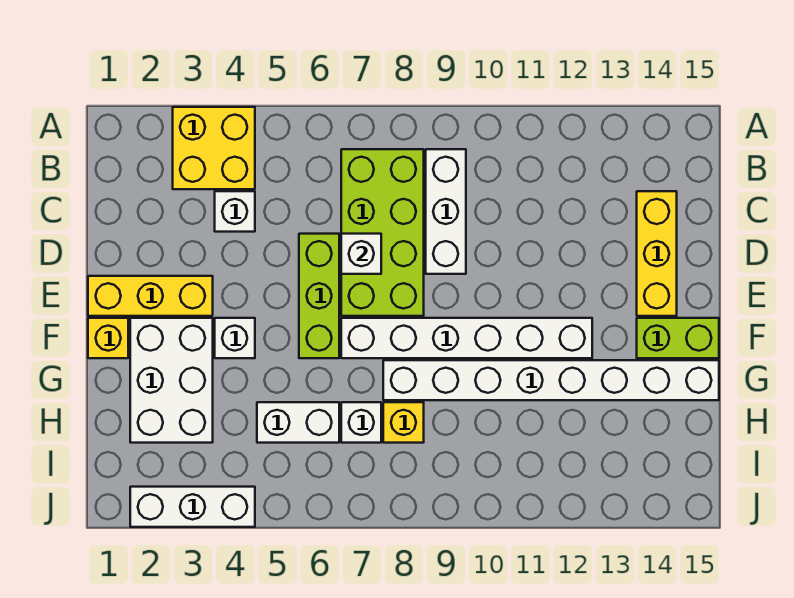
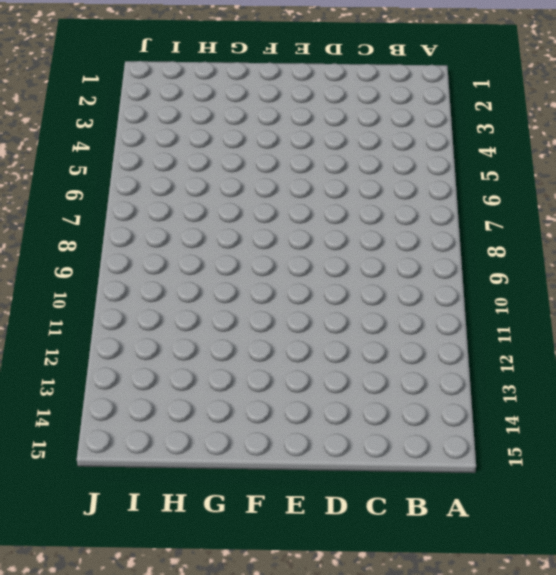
none -> yellow brick A3:B4 level 1
none -> lime brick B7:E8 level 1
none -> white brick B9:D9 level 1

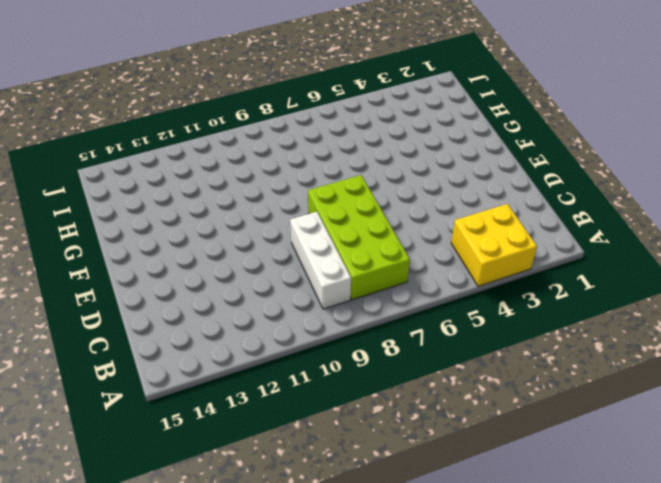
none -> white brick C4 level 1
none -> yellow brick C14:E14 level 1
none -> lime brick D6:F6 level 1

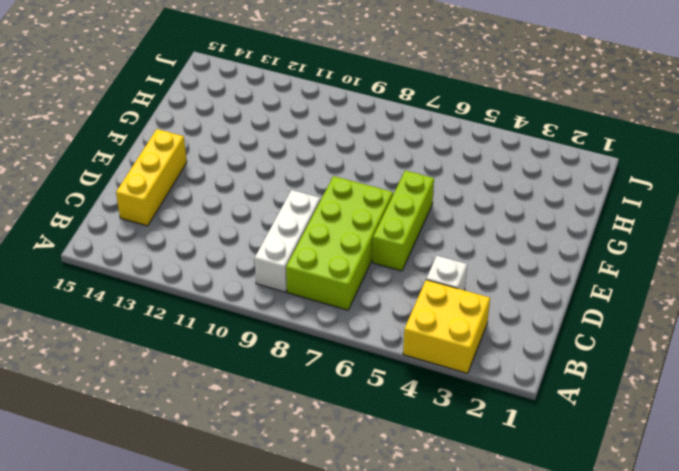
none -> yellow brick E1:E3 level 1
none -> yellow brick F1 level 1
none -> white brick F2:H3 level 1

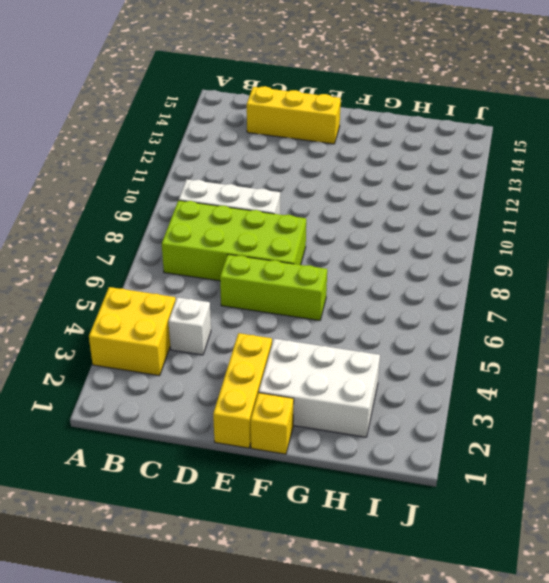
none -> white brick F4 level 1
none -> white brick F7:F12 level 1
none -> lime brick F14:F15 level 1

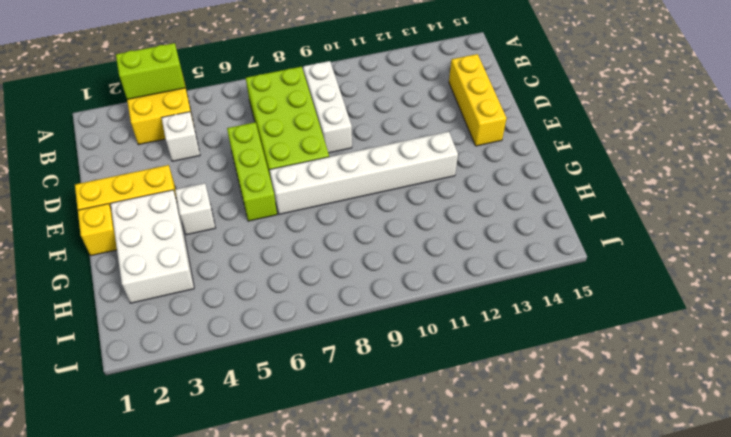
lime brick A3:A4 level 2 -> lime brick F14:F15 level 1
none -> white brick G8:G15 level 1
none -> white brick H5:H6 level 1
none -> white brick H7 level 1

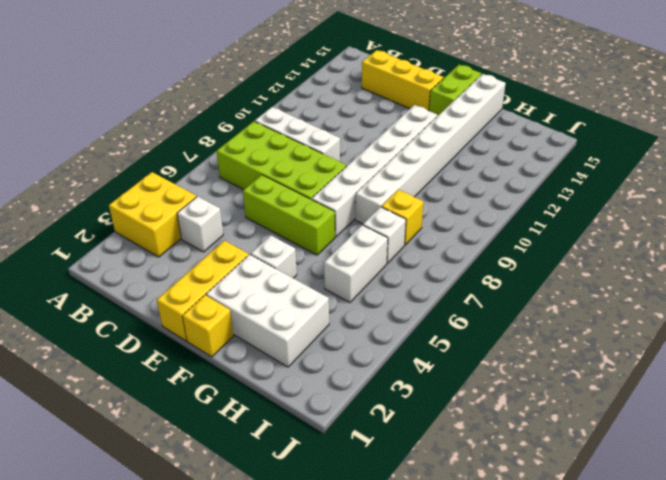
none -> white brick J2:J4 level 1
none -> white brick D7 level 2

